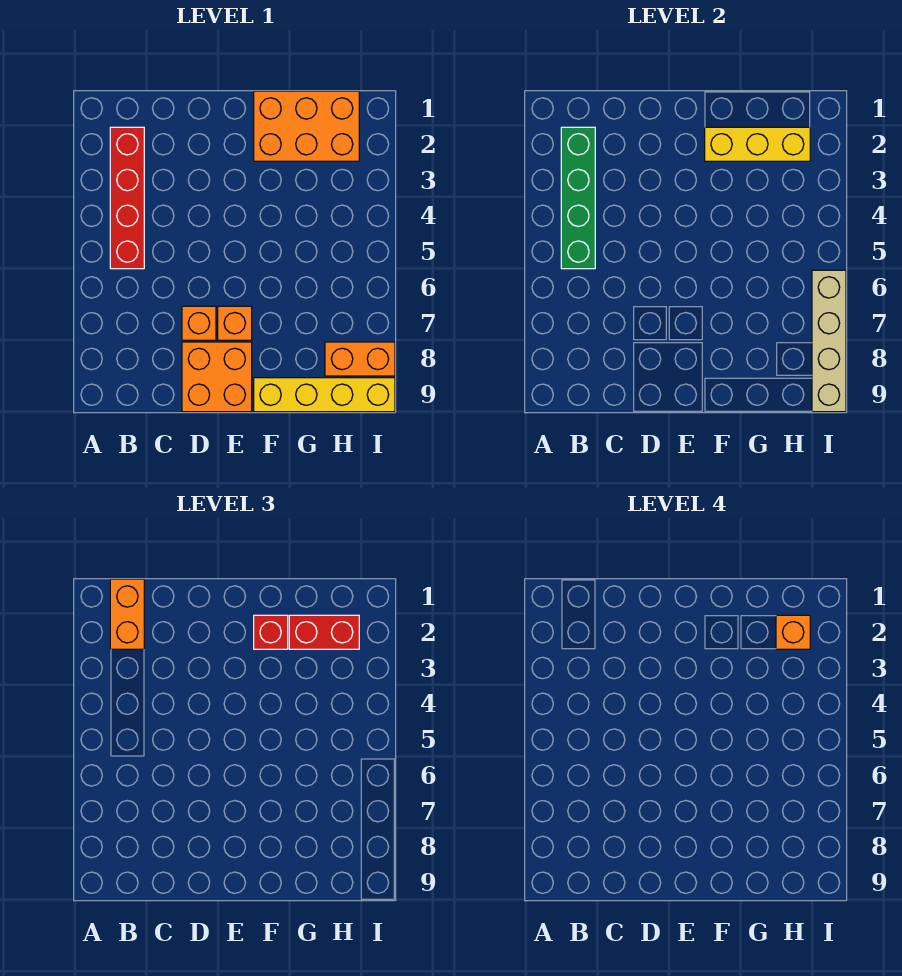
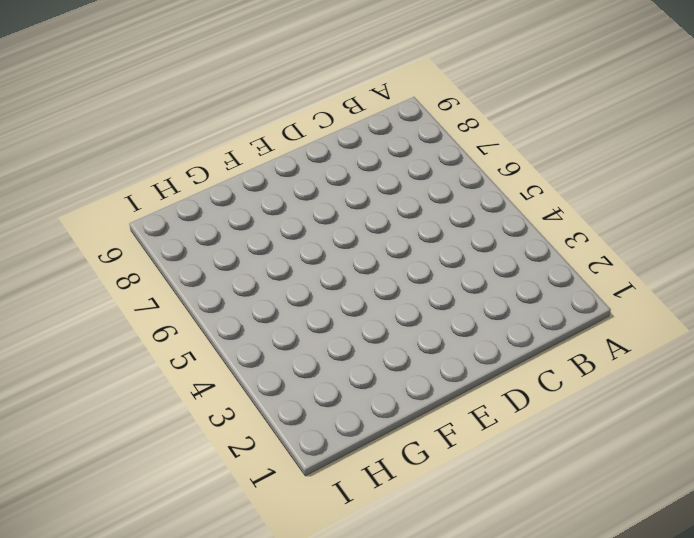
none -> red brick B2:B5 level 1
none -> orange brick D7 level 1
none -> orange brick D8:E9 level 1

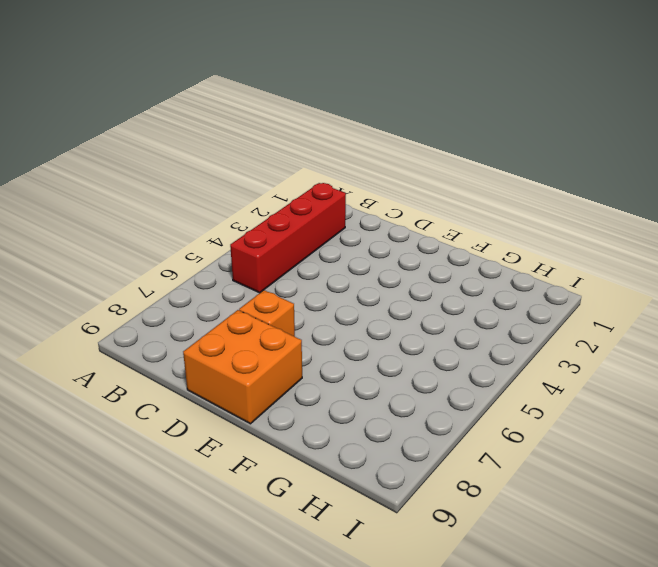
none -> orange brick E7 level 1
none -> orange brick F1:H2 level 1
none -> yellow brick F9:I9 level 1

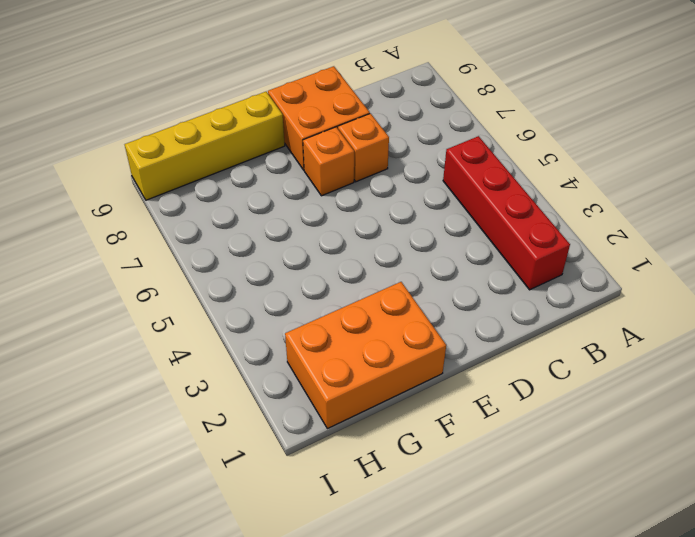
none -> orange brick H8:I8 level 1
none -> green brick B2:B5 level 2
none -> yellow brick F2:H2 level 2

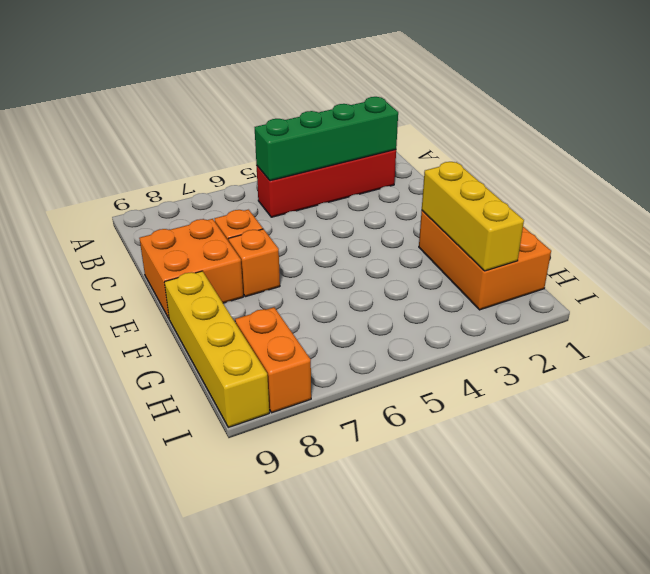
none -> tan brick I6:I9 level 2
none -> orange brick B1:B2 level 3
none -> red brick F2 level 3

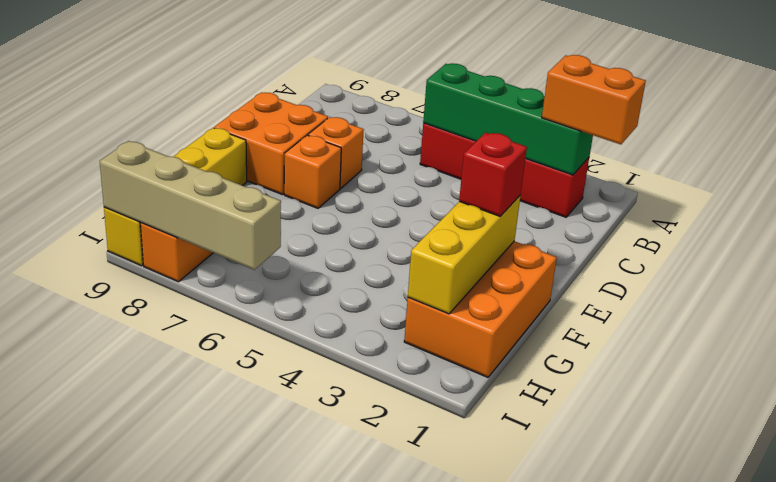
none -> red brick G2:H2 level 3
none -> orange brick H2 level 4

